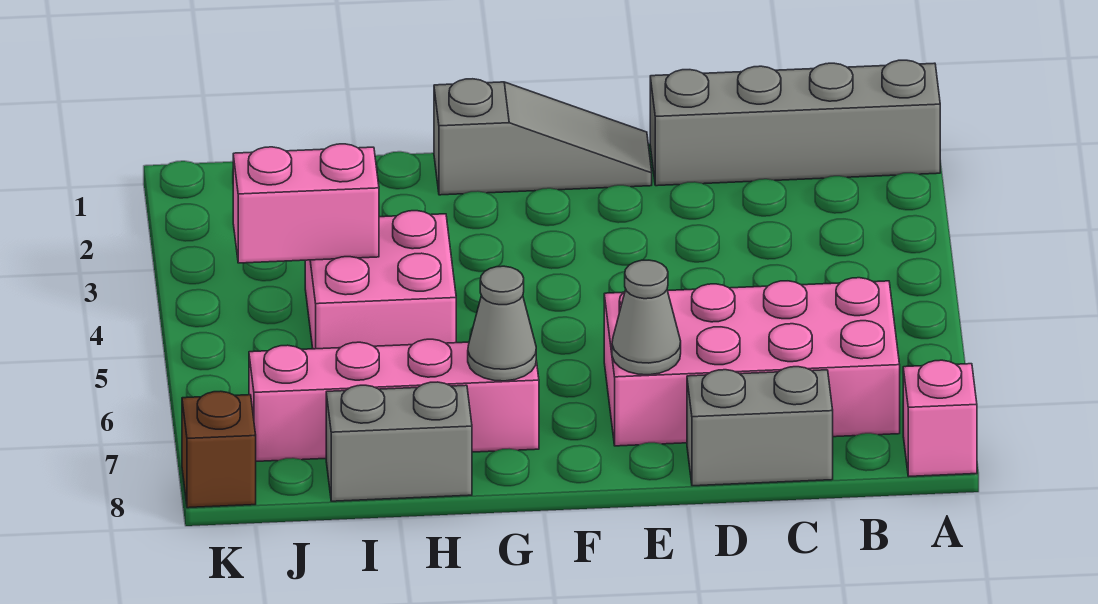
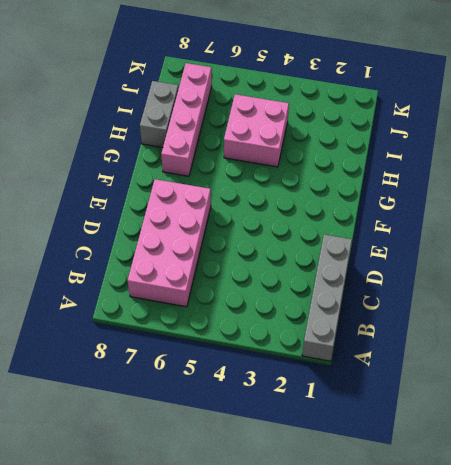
none -> pink brick A8 level 1
none -> grey brick C8:D8 level 1
none -> grey slope E1:G1 level 1 top G

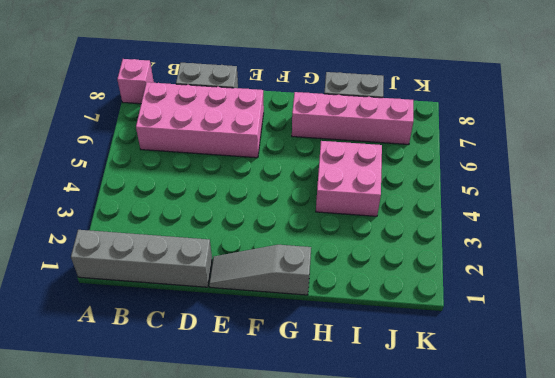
none -> brown brick K8 level 1
none -> grey cone E7 level 2
none -> grey cone G7 level 2

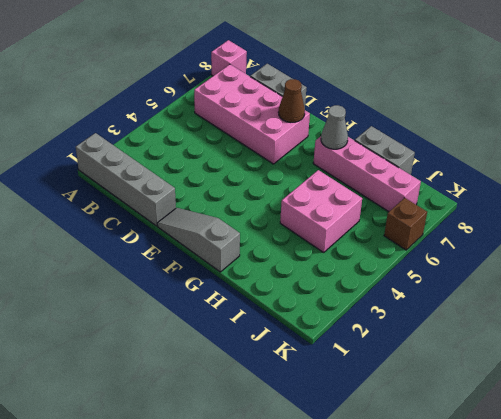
brown cone E7 level 2 -> grey cone E7 level 2
brown brick K6 level 1 -> brown brick K8 level 1
none -> pink brick I4:J4 level 2

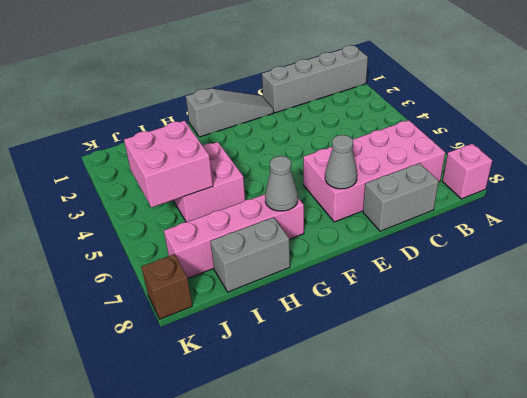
pink brick I4:J5 level 2 -> pink brick I4:J4 level 2

